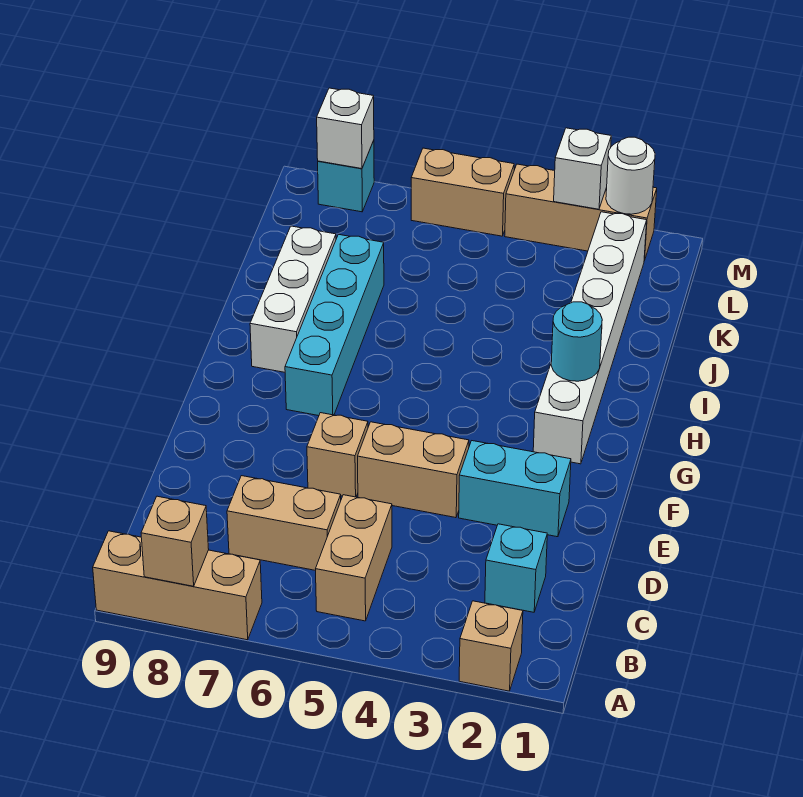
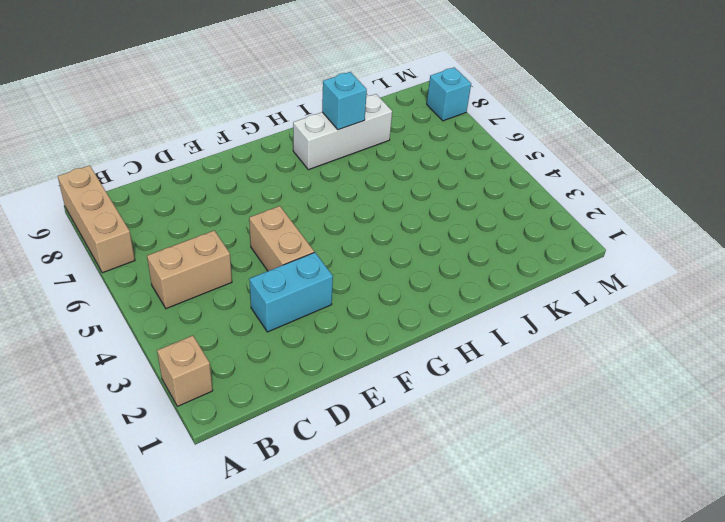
cyan brick D3:E3 level 1 -> cyan brick E2:E3 level 1
cyan brick I8 level 2 -> cyan brick C2 level 1
none -> tan brick C6:C7 level 1
none -> tan brick E6 level 1
none -> white brick G2:L2 level 1

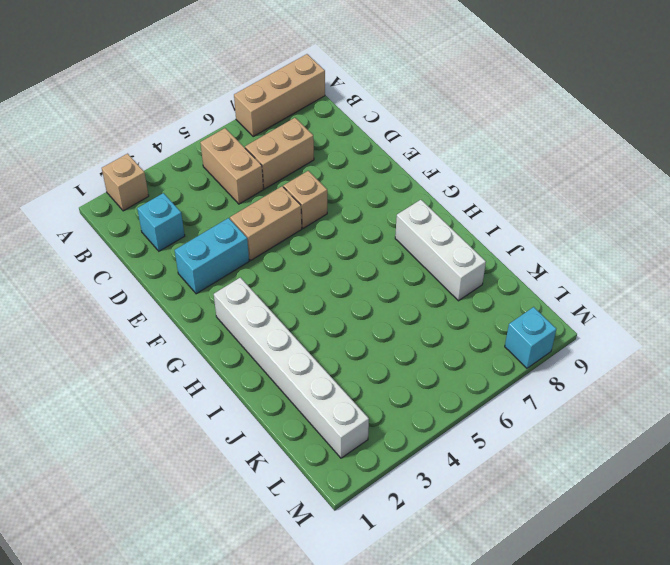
none -> cyan brick G7:J7 level 1
none -> tan brick M2:M4 level 1
none -> tan brick M5:M6 level 1

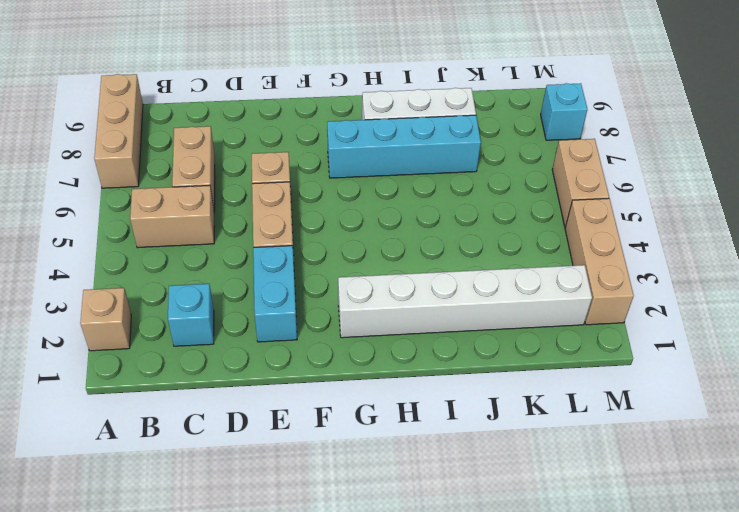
none -> tan brick A8 level 2
none -> cyan round brick H2 level 2
none -> white round brick M2 level 2

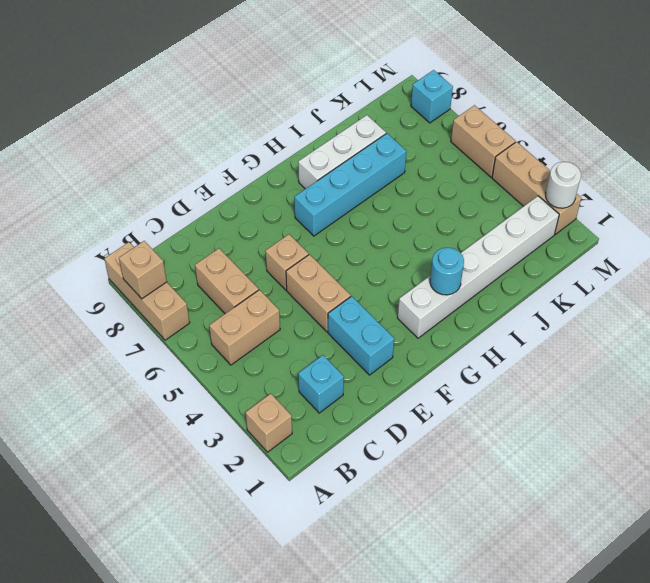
none -> white brick M3 level 2
none -> white brick M8 level 2

